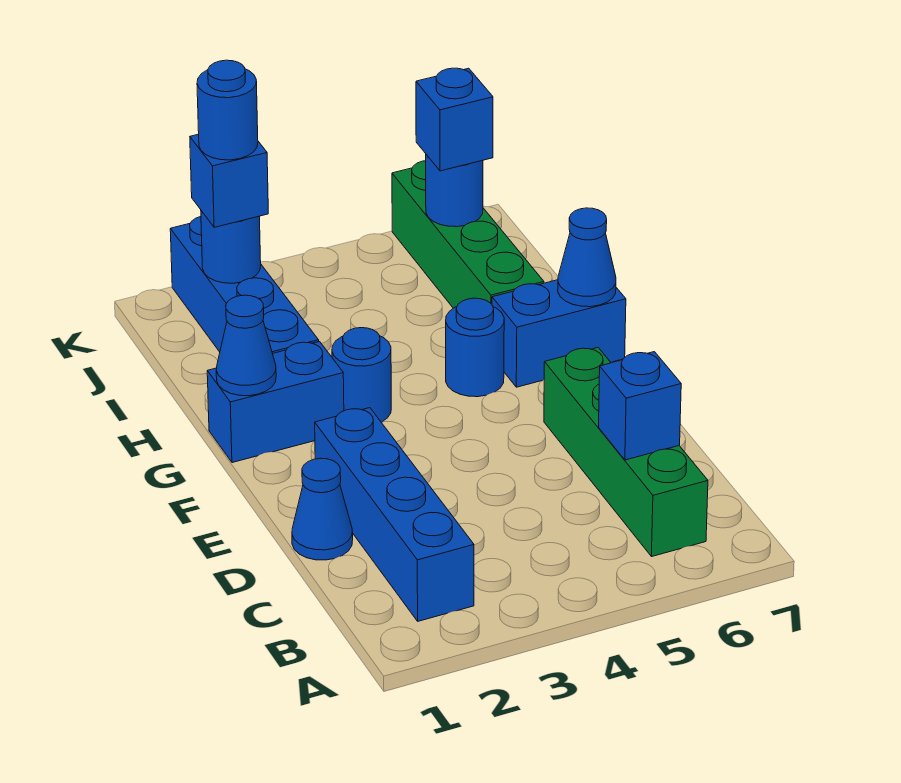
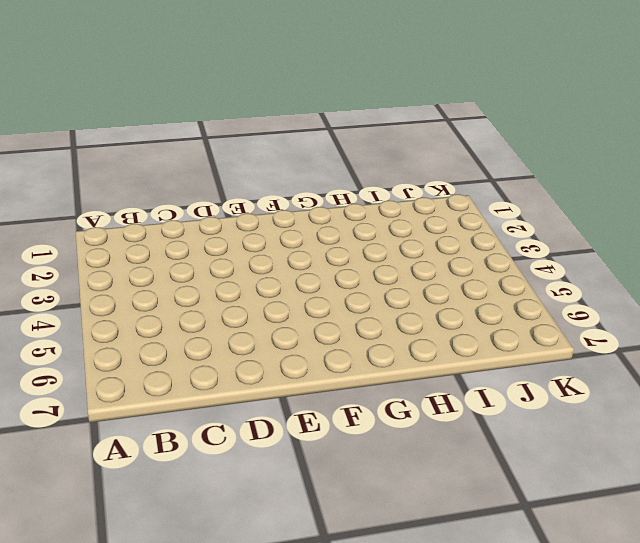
none -> blue brick B2:E2 level 1
none -> green brick B6:E6 level 1
none -> blue cone D1 level 1

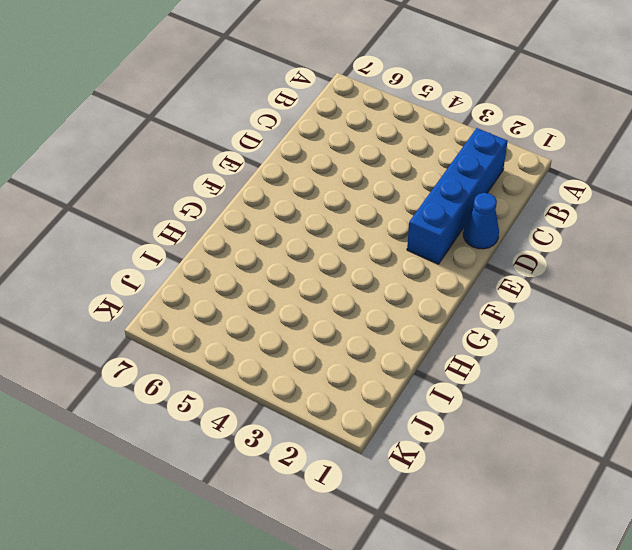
none -> green brick B6:E6 level 1
none -> blue brick G1:G2 level 1
none -> blue round brick G3 level 1

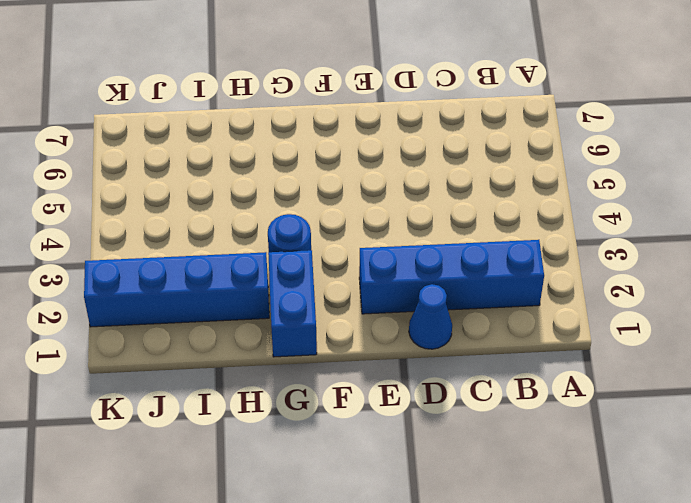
none -> green brick B6:E6 level 1
none -> blue round brick G5 level 1
none -> blue brick G6:G7 level 1

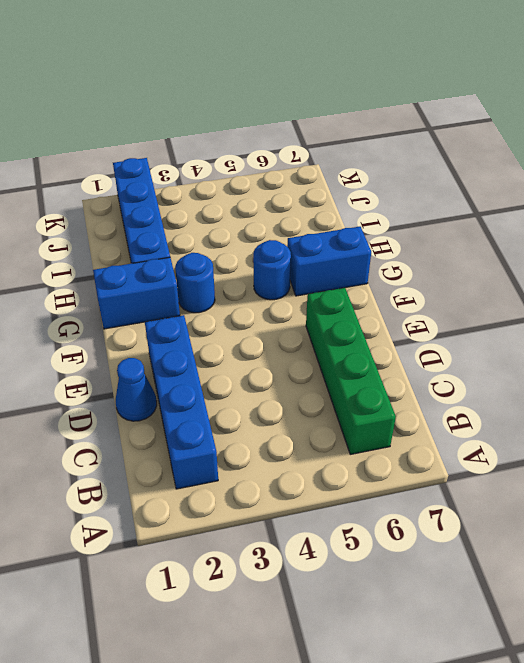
none -> green brick H6:K6 level 1
none -> blue brick C6 level 2
none -> blue cone G1 level 2

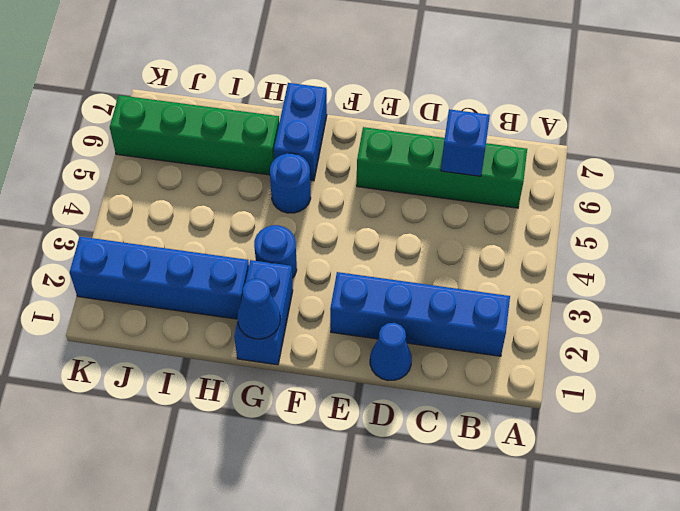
none -> blue cone G7 level 2
none -> blue round brick J2 level 2
none -> blue round brick J6 level 2

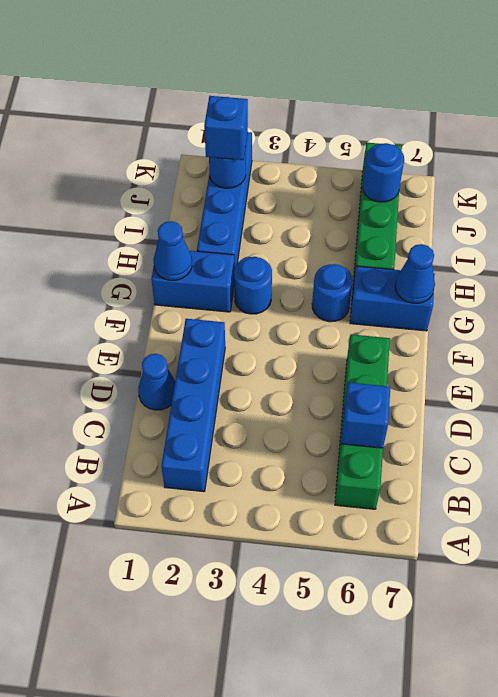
none -> blue brick J6 level 3
none -> blue round brick J2 level 4

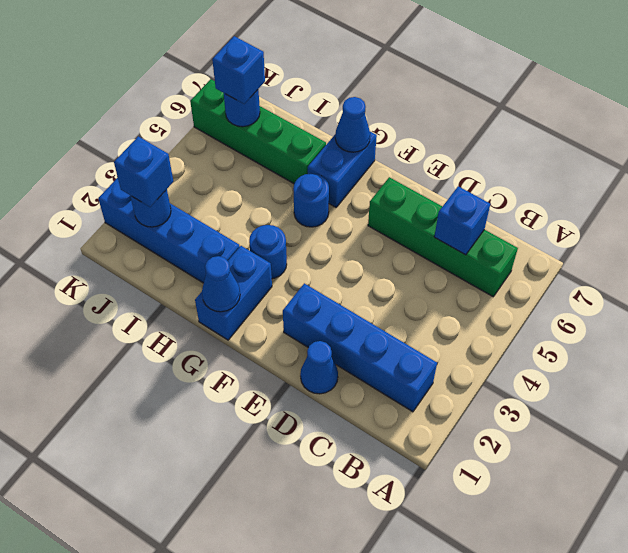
none -> blue round brick J2 level 4

